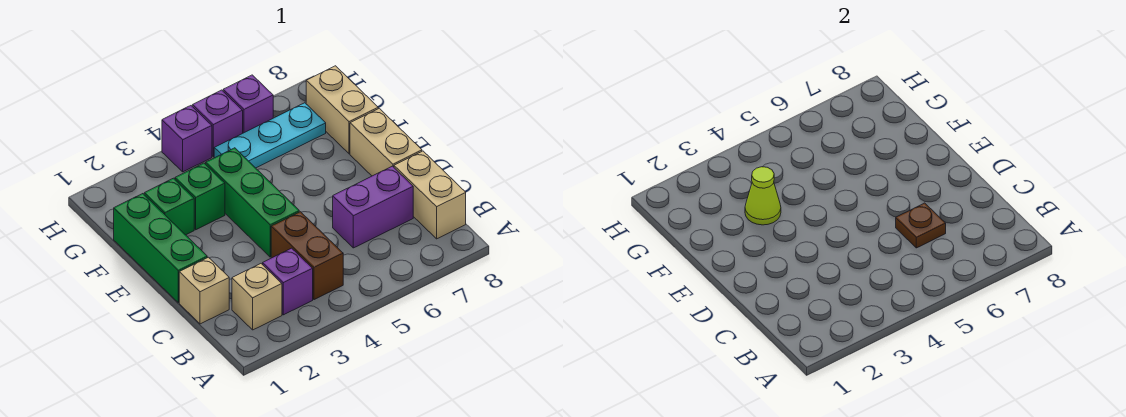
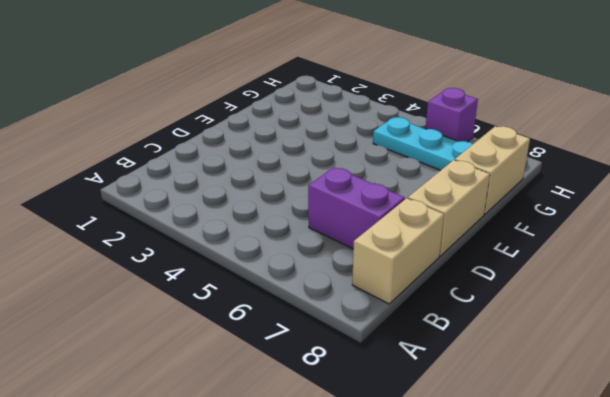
none -> tan brick B2 level 1
none -> purple brick B3 level 1
none -> brown brick B4:C4 level 1

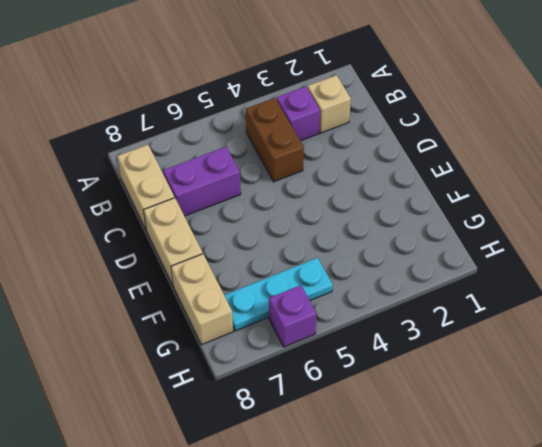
none -> tan brick C1 level 1
none -> green brick D1:F1 level 1
none -> green brick D4:F4 level 1

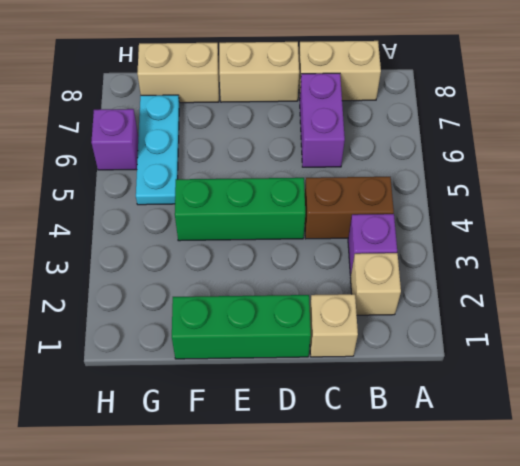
none -> green brick F2 level 1
none -> green brick F3 level 1
none -> purple brick H4 level 1

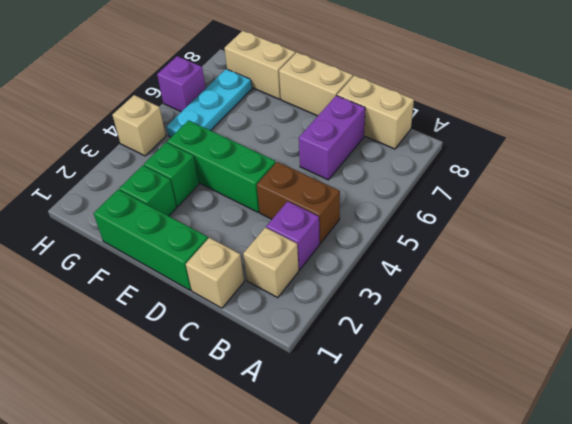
tan brick H4 level 1 -> purple brick H4 level 1
none -> purple brick H5 level 1
none -> brown plate C6 level 2
none -> lime cone F3 level 2

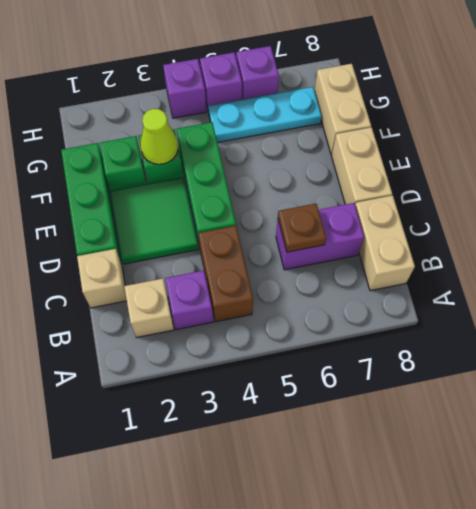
green tile D2:E3 level 1 -> none

